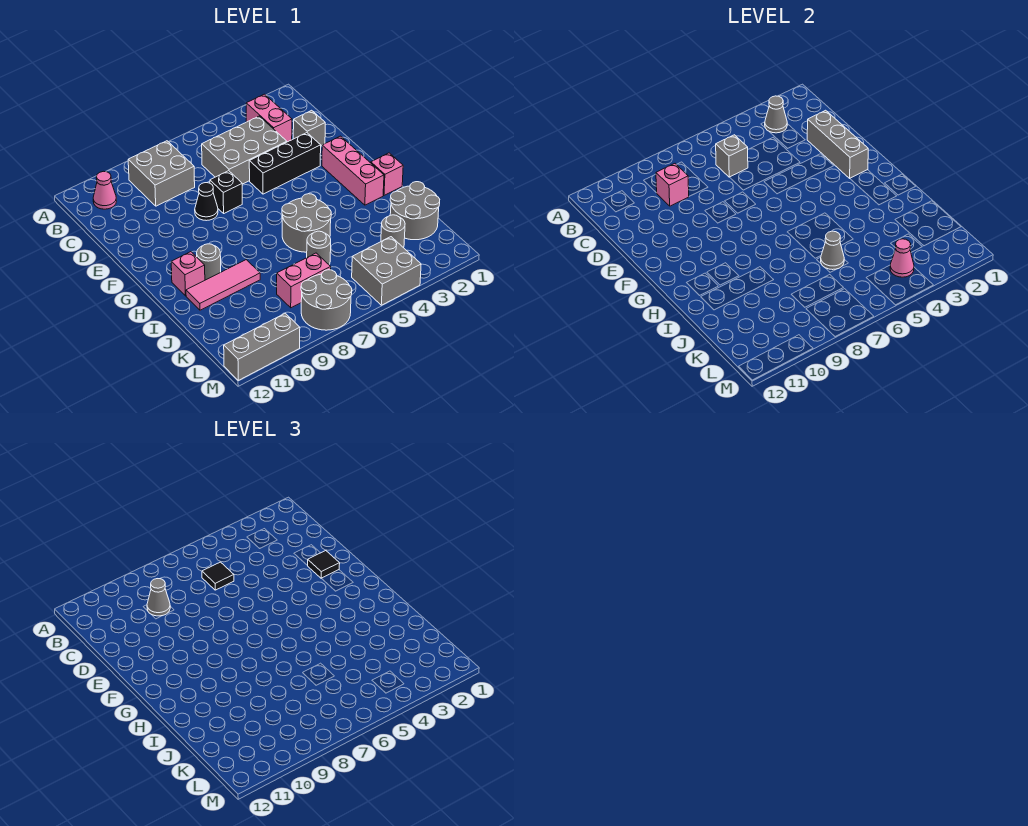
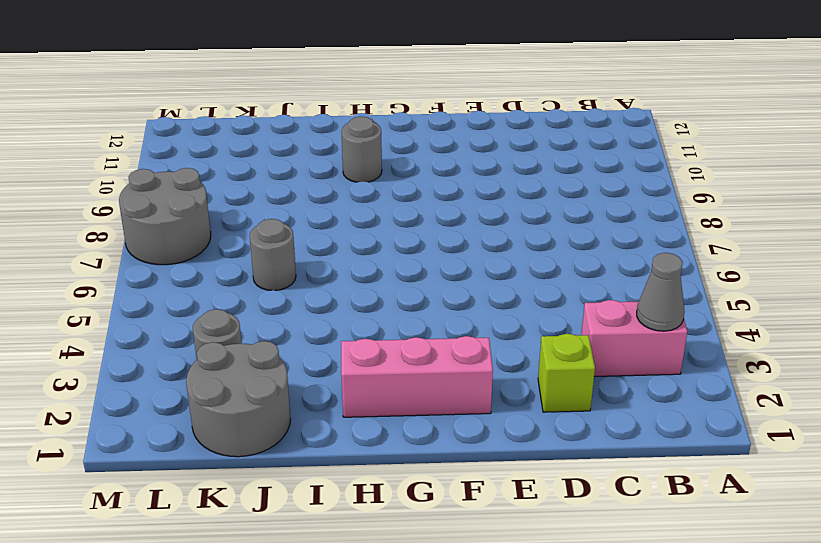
lime brick D2 level 1 -> grey brick D2 level 1
none -> grey brick B8:C9 level 1
none -> pink cone B11 level 1
none -> grey brick C4:D6 level 1
none -> black brick E3:E5 level 1

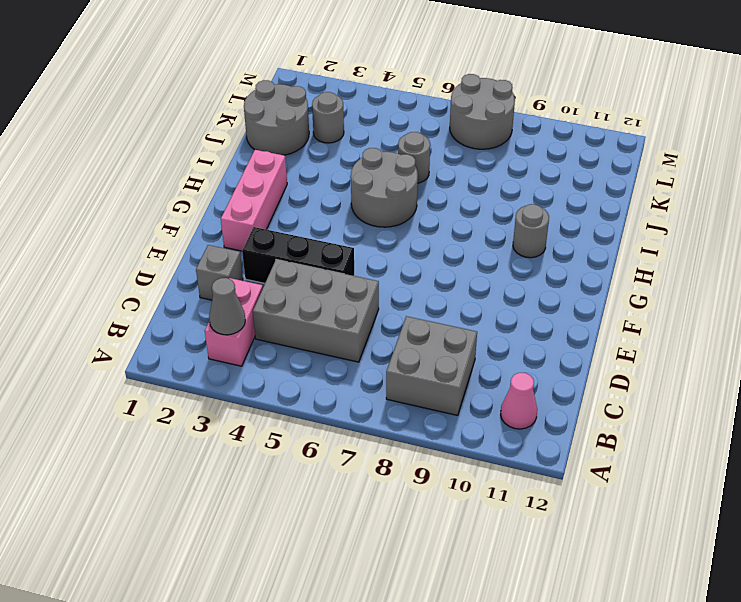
none -> black brick E7 level 1
none -> black cone E8 level 1
none -> pink brick H1 level 1
none -> pink brick H11 level 1

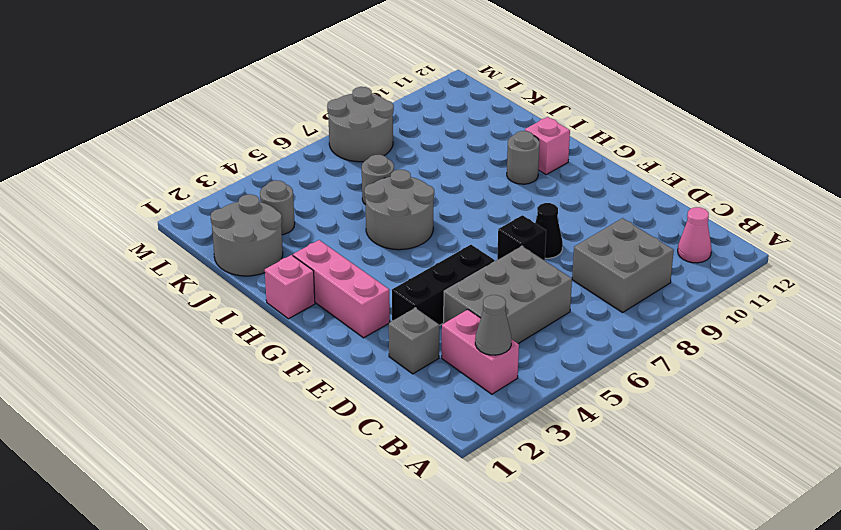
none -> pink tile I9:I11 level 1
none -> pink brick K7:K8 level 1
none -> grey brick L4:M5 level 1
none -> grey brick M10:M12 level 1

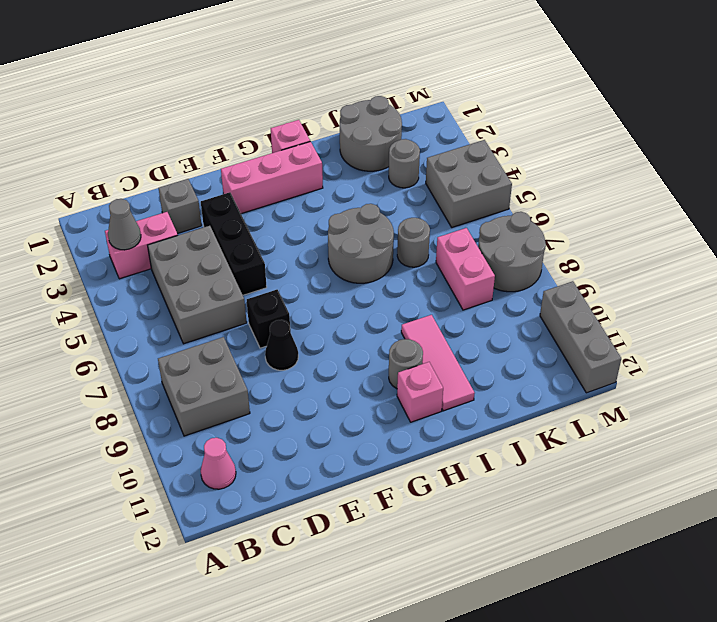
none -> grey brick C6 level 2
none -> pink brick C9 level 2
none -> grey brick D2:F2 level 2
none -> grey cone J6 level 2

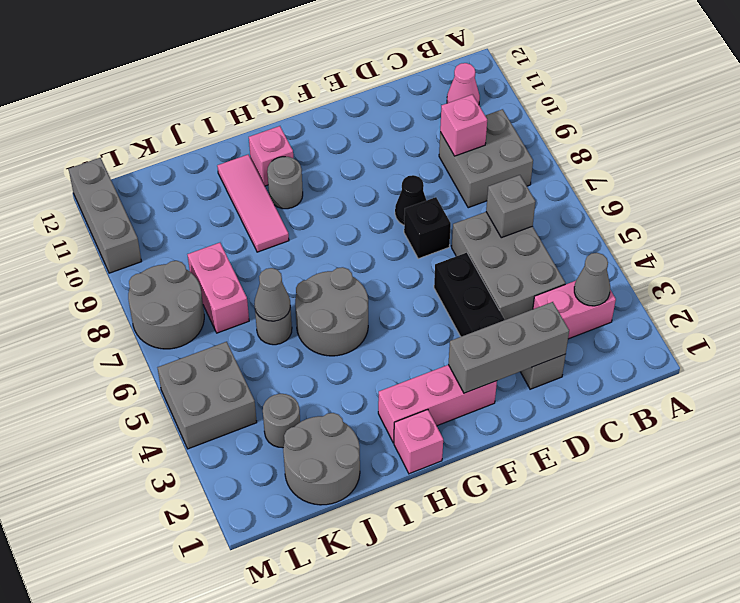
none -> pink cone L4 level 2
none -> black tile C6 level 3
none -> grey cone C9 level 3
none -> black tile E2 level 3

